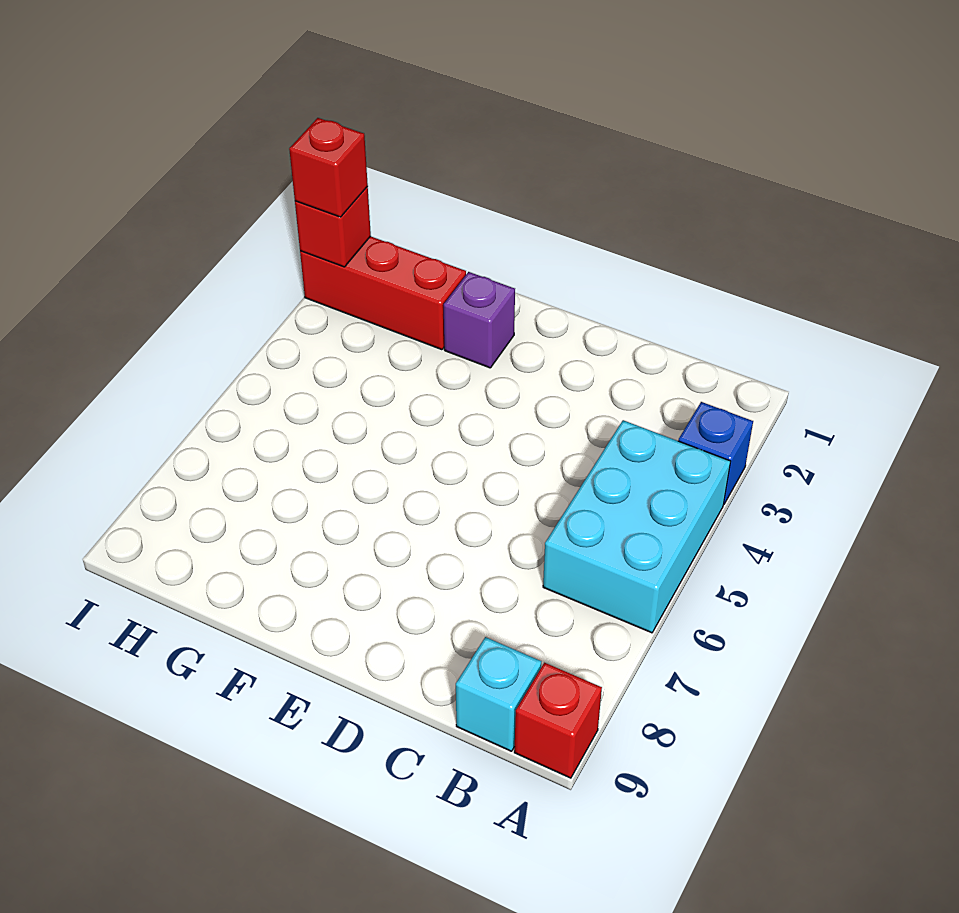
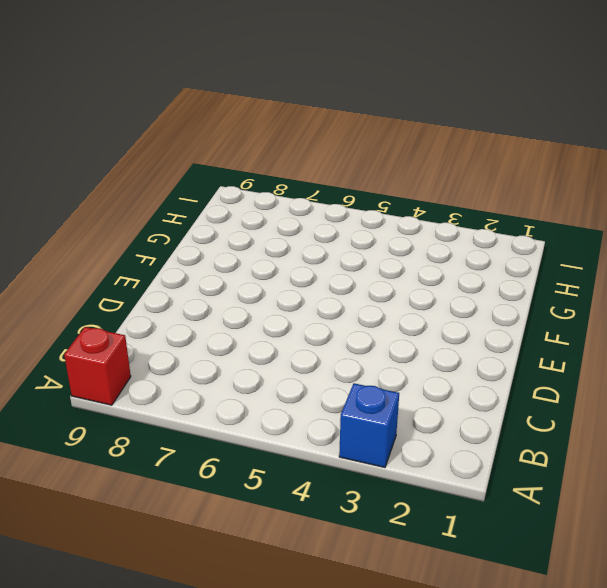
none -> cyan brick A4:B6 level 1
none -> cyan brick B9 level 1

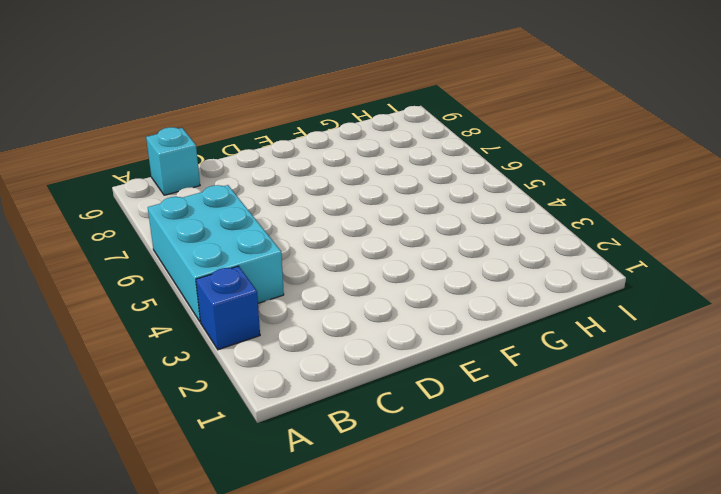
none -> red brick A9 level 1
none -> purple brick F2 level 1

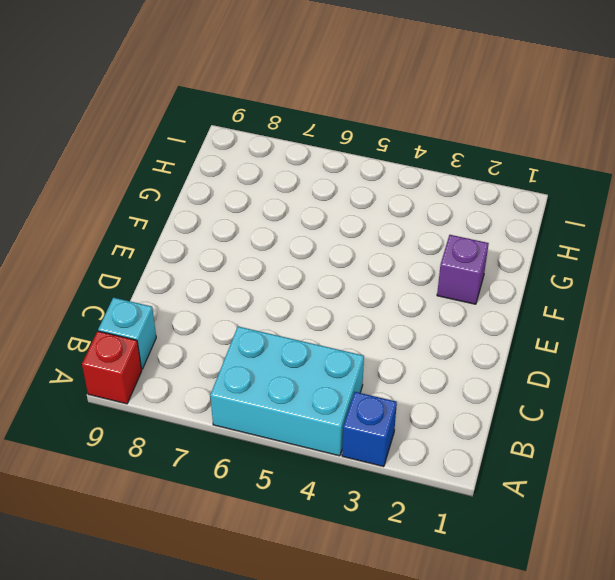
none -> red brick G2:I2 level 1
none -> red brick I2 level 2

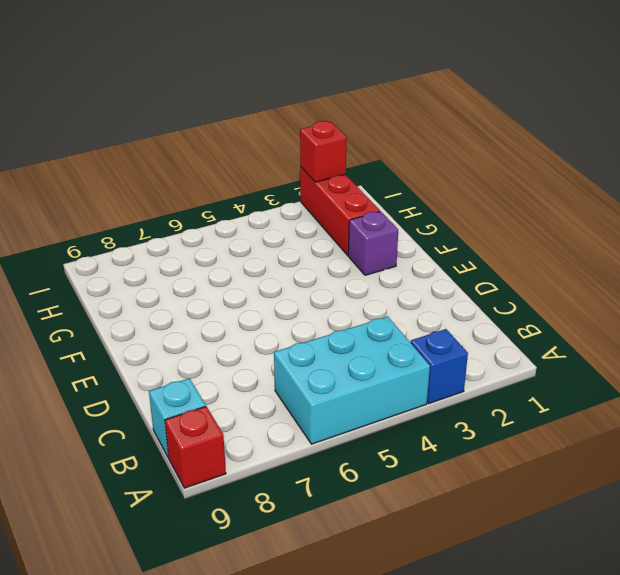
none -> red brick I2 level 3

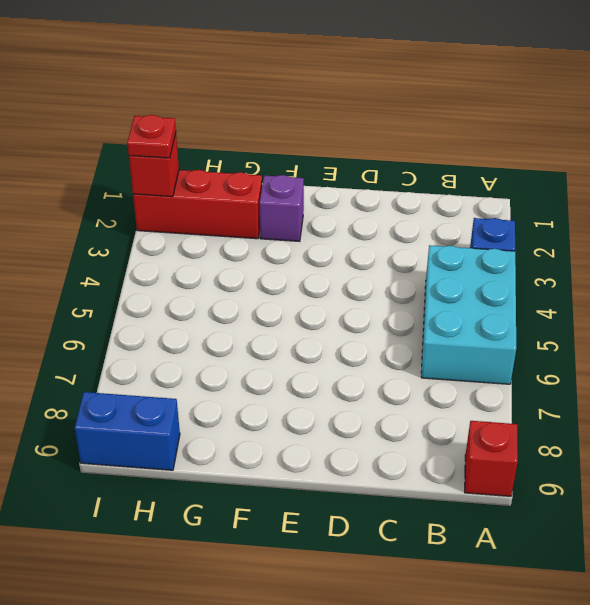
blue brick H9:I9 level 1 -> none
red plate I2 level 3 -> red brick I2 level 3
none -> cyan brick B9 level 1

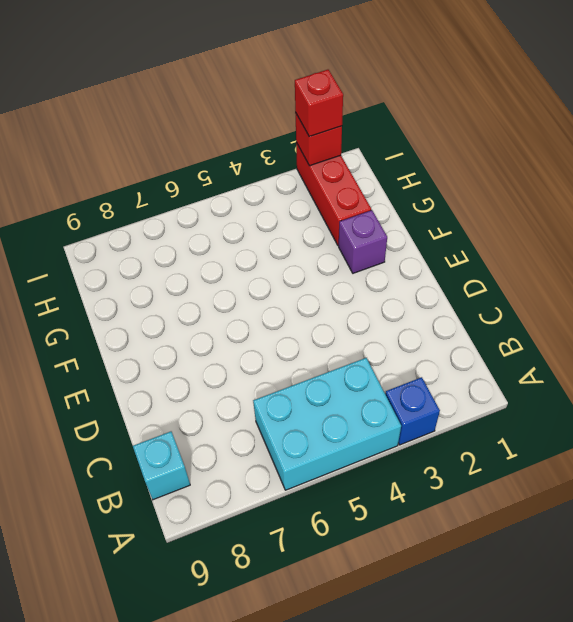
none -> red brick A9 level 1

